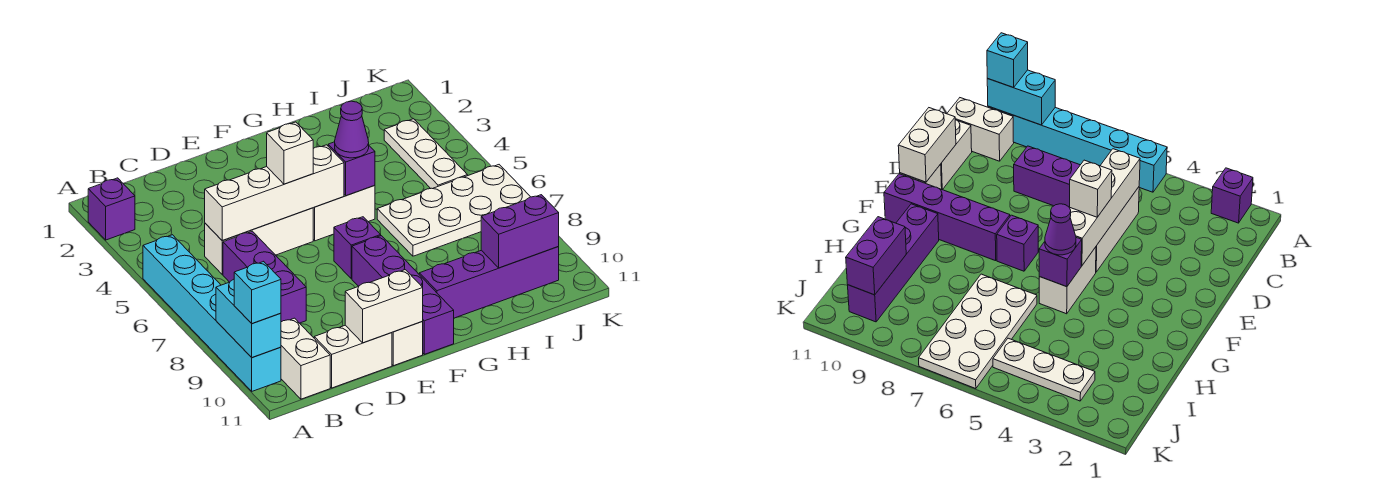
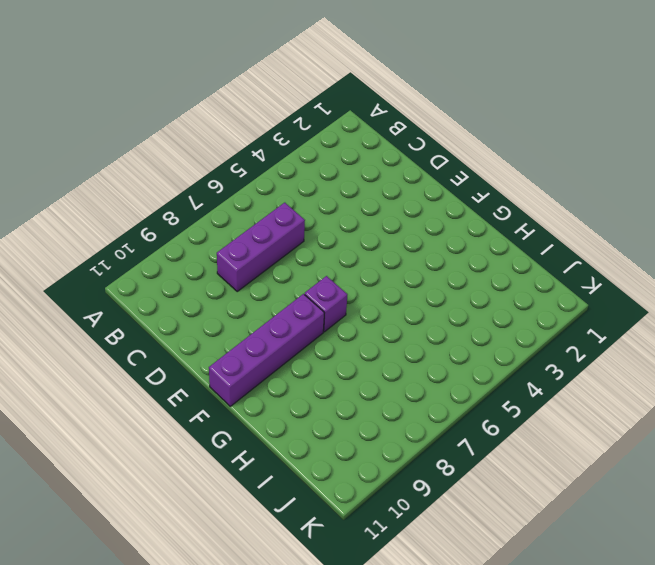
none -> purple brick A2 level 1
none -> cyan brick A5:A10 level 1
none -> white brick B10:B11 level 1

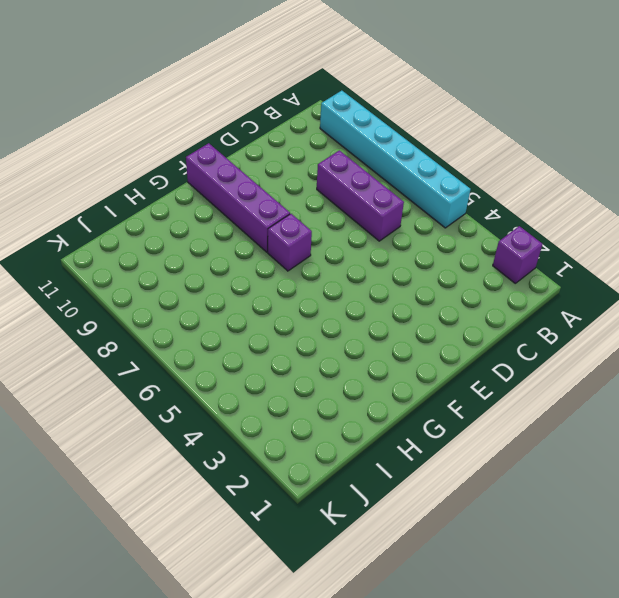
none -> white brick B10:B11 level 1
none -> white brick C5:E5 level 1
none -> white brick C11:D11 level 1

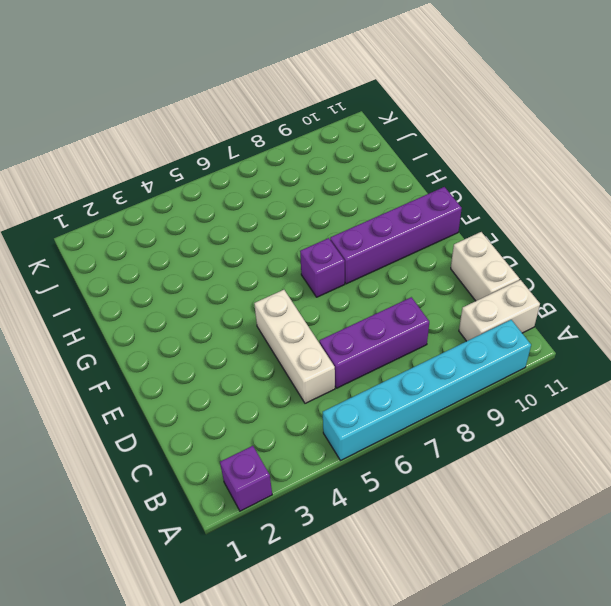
none -> white brick E11 level 1
none -> white brick F5:G5 level 1
none -> purple brick G10:J10 level 1

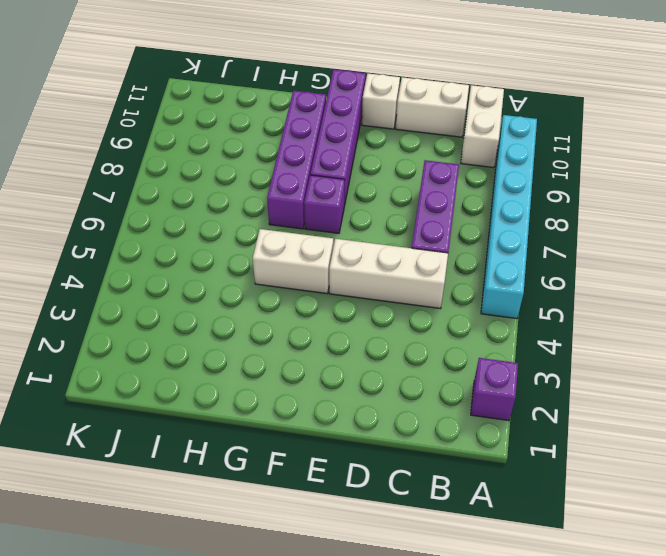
purple brick G7:G10 level 1 -> purple brick G10:J10 level 1
none -> white plate H6:K7 level 1
none -> white plate J3:J5 level 1
none -> cyan brick A9:A10 level 2

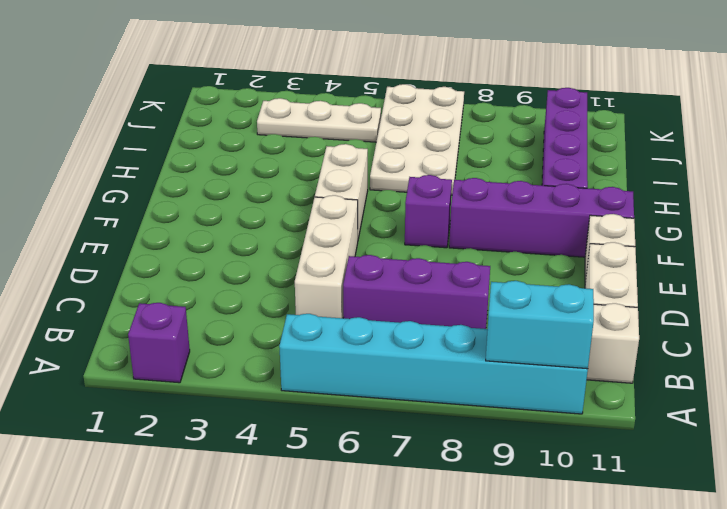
none -> white brick C5:F5 level 2
none -> white brick D11:E11 level 2
none -> purple brick G5 level 2

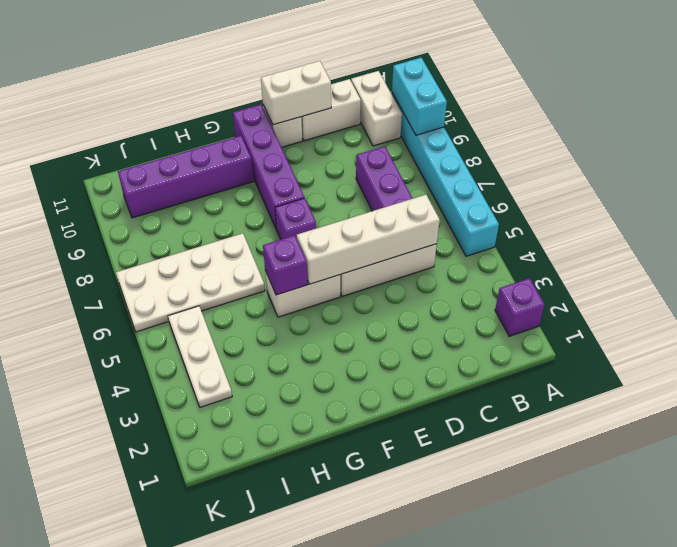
none -> purple brick I10:J10 level 2
none -> cyan brick A10 level 3
none -> white brick E5 level 3

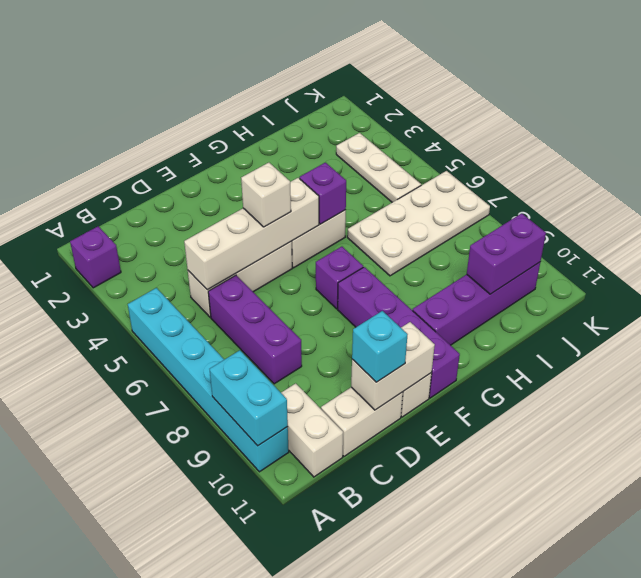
cyan brick D11 level 3 -> cyan brick A10 level 3
none -> purple cone G5 level 3

